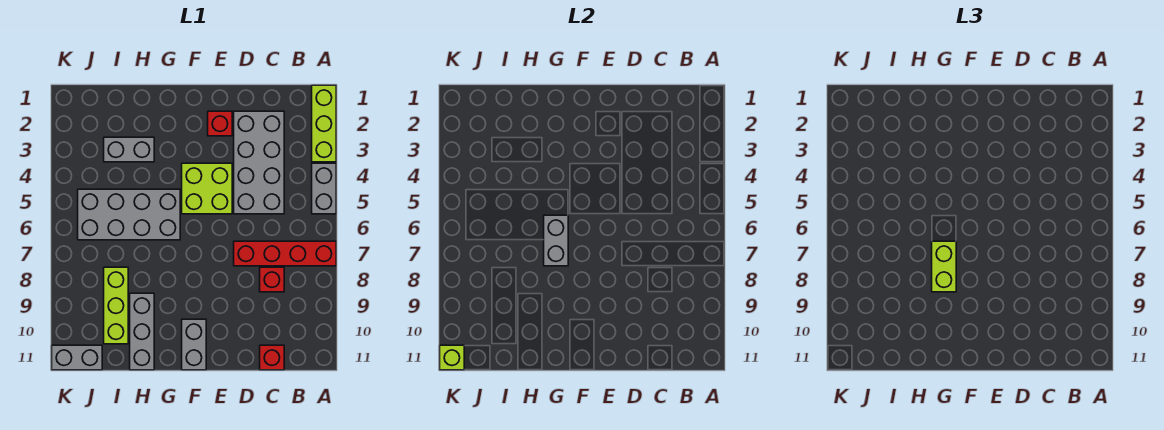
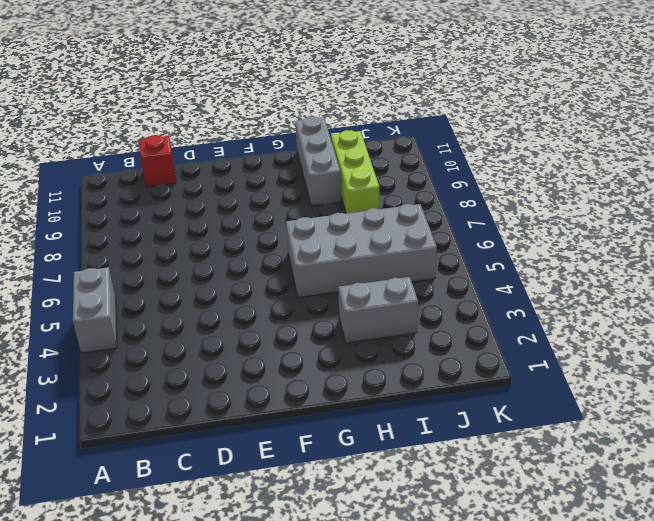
none -> lime brick A1:A3 level 1
none -> red brick A7:D7 level 1
none -> grey brick C2:D5 level 1

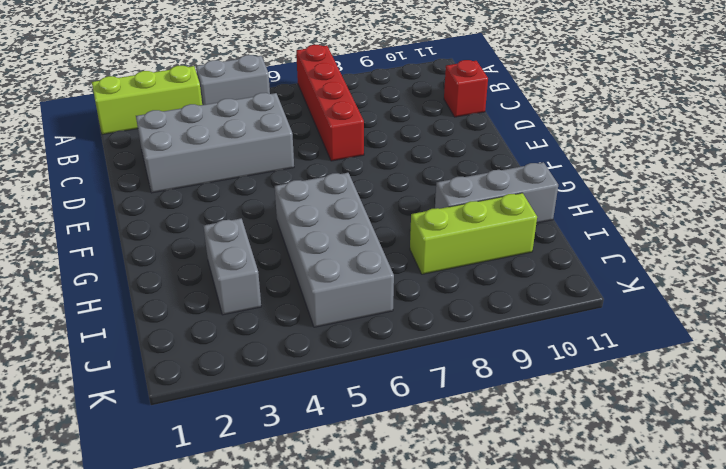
none -> red brick C8 level 1
none -> red brick E2 level 1
none -> lime brick E4:F5 level 1

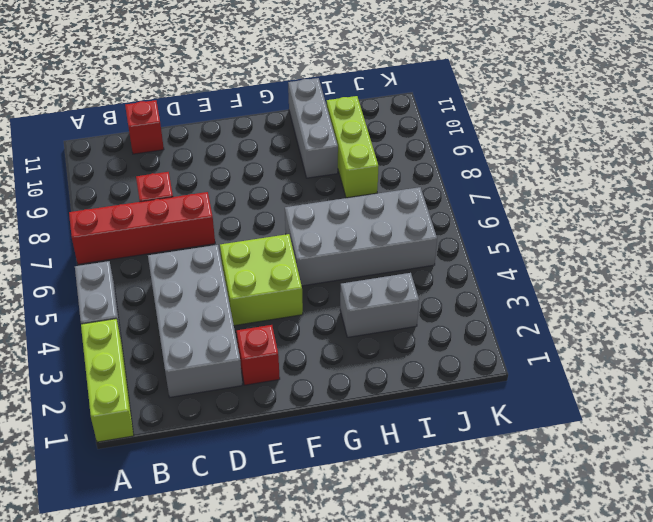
none -> grey brick F10:F11 level 1
none -> grey brick J11:K11 level 1
none -> grey brick G6:G7 level 2

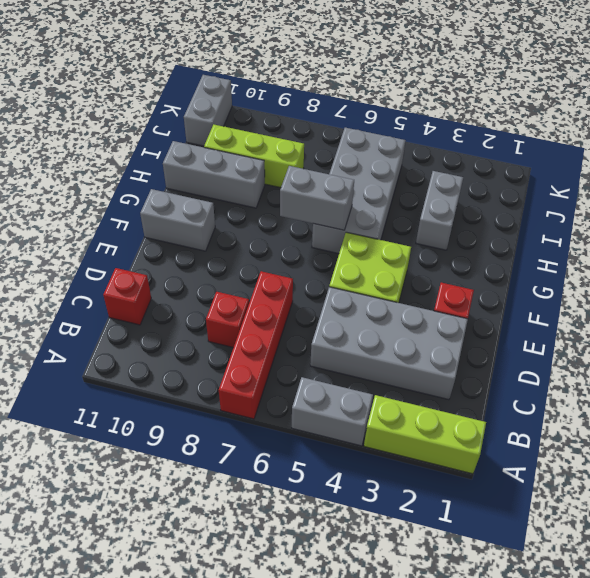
none -> lime brick K11 level 2
none -> lime brick G7:G8 level 3

